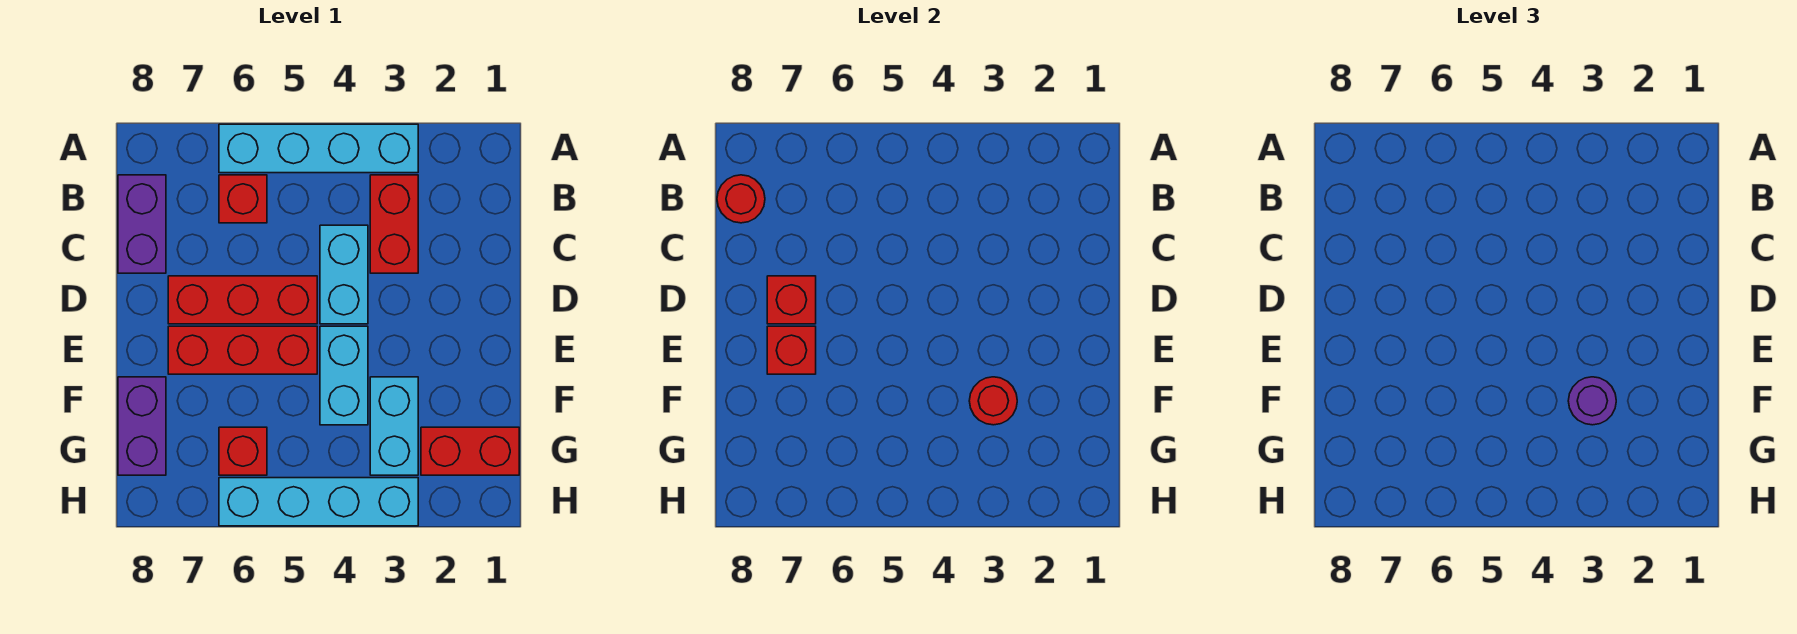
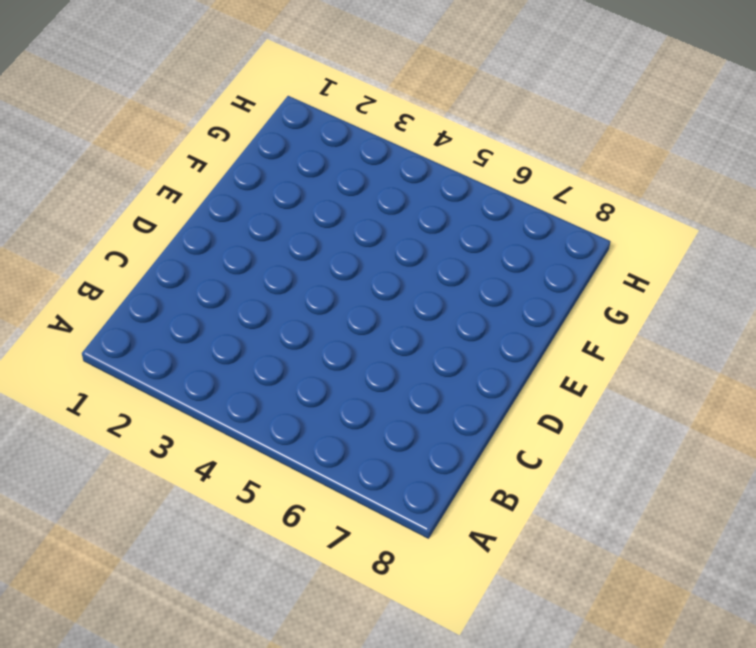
none -> cyan brick A3:A6 level 1
none -> red brick B3:C3 level 1
none -> red brick B6 level 1

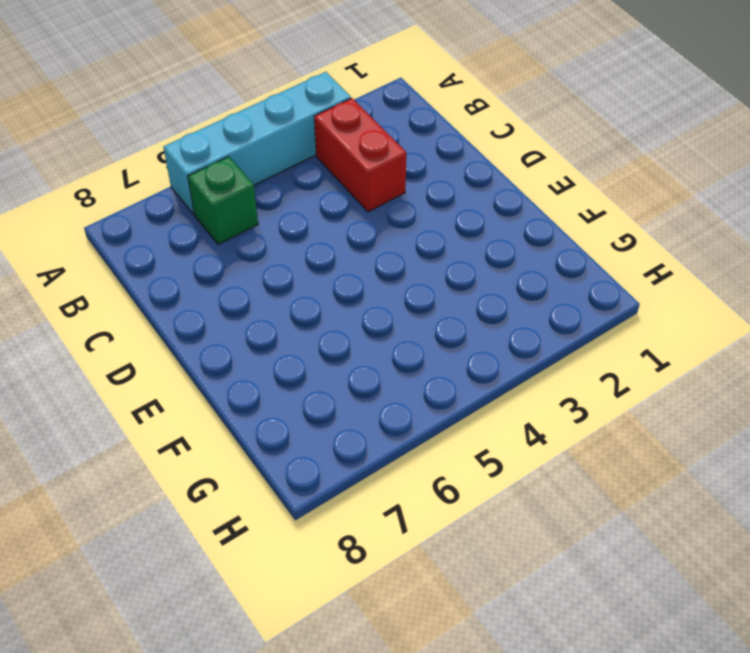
green brick B6 level 1 -> red brick B6 level 1
none -> purple brick B8:C8 level 1
none -> cyan brick C4:D4 level 1
none -> red brick D5:D7 level 1

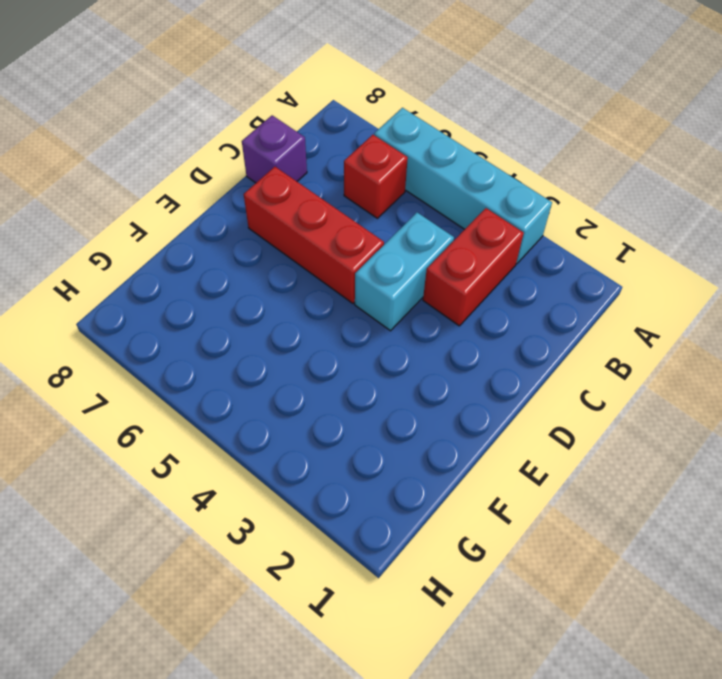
purple brick C8 level 1 -> purple brick B8:C8 level 1
none -> cyan brick E4:F4 level 1
none -> red brick E5:E7 level 1
none -> cyan brick F3:G3 level 1

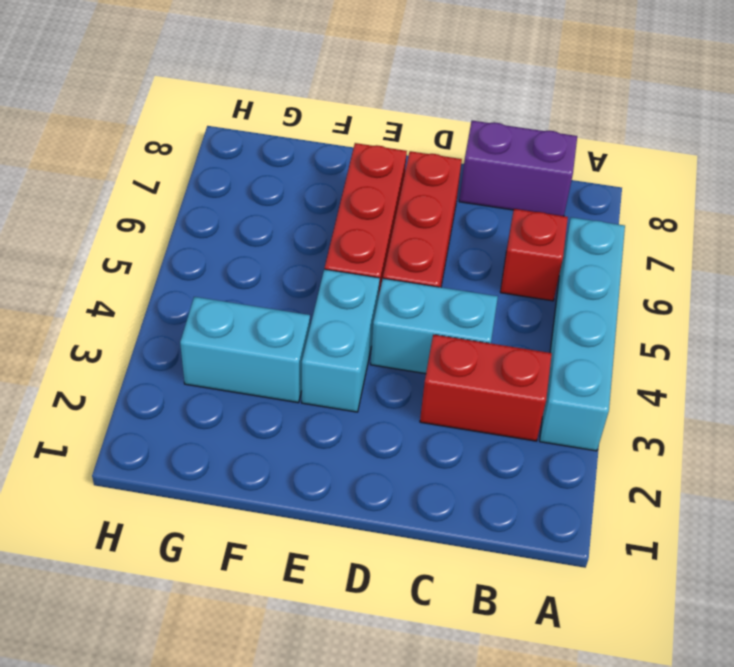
cyan brick E3:E4 level 1 -> cyan brick E4:F4 level 1
none -> purple brick F8:G8 level 1
none -> red brick G1:G2 level 1
none -> red brick G6 level 1

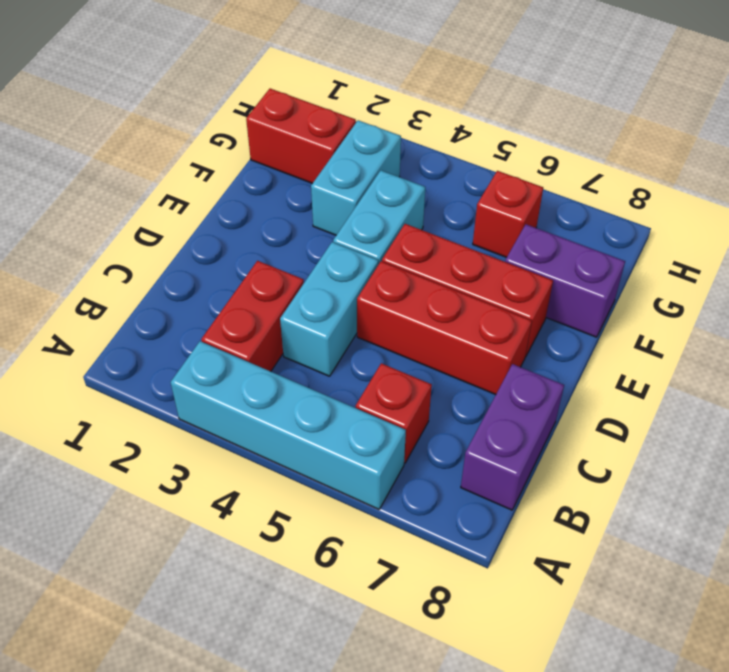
purple brick F7:F8 level 1 -> purple brick F8:G8 level 1
none -> cyan brick H3:H6 level 1
none -> red round brick B8 level 2
none -> red brick D7 level 2

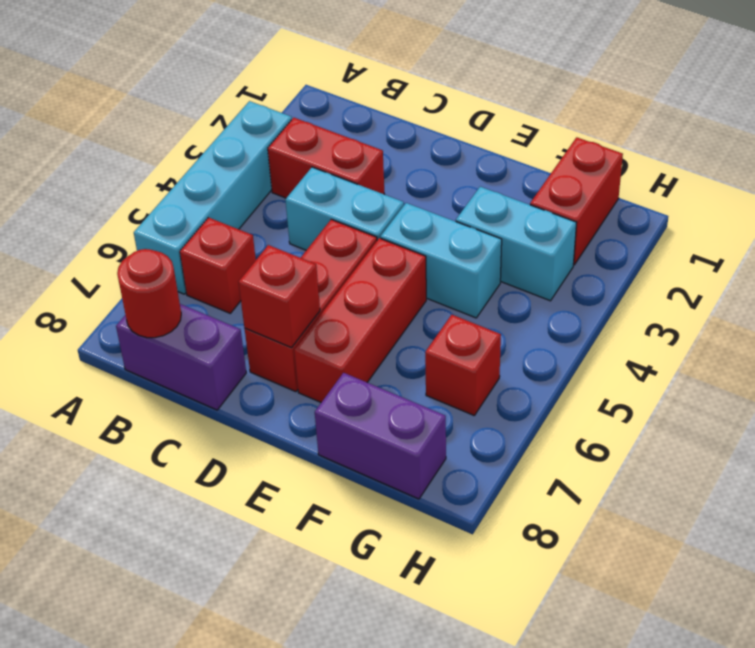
none -> cyan brick H3:H6 level 1
none -> red brick E7 level 2
none -> red round brick F3 level 2

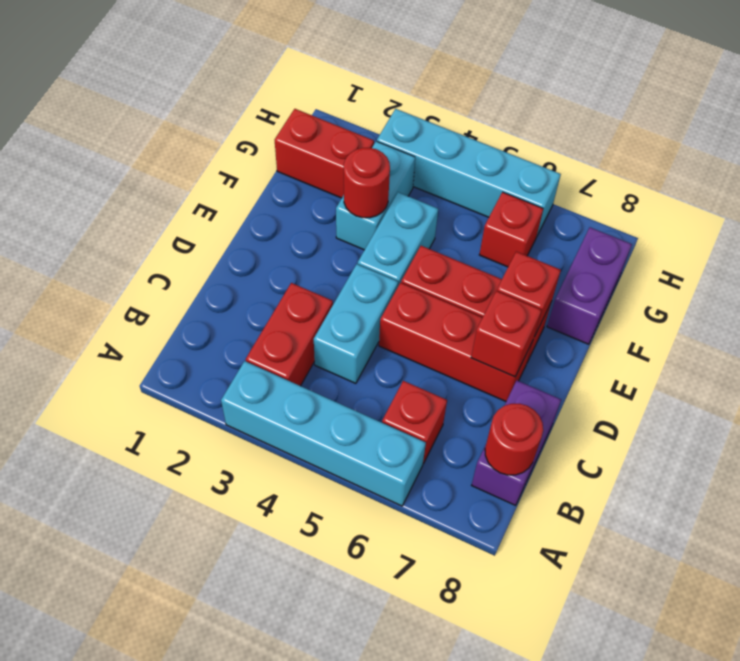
none -> purple round brick F3 level 3

